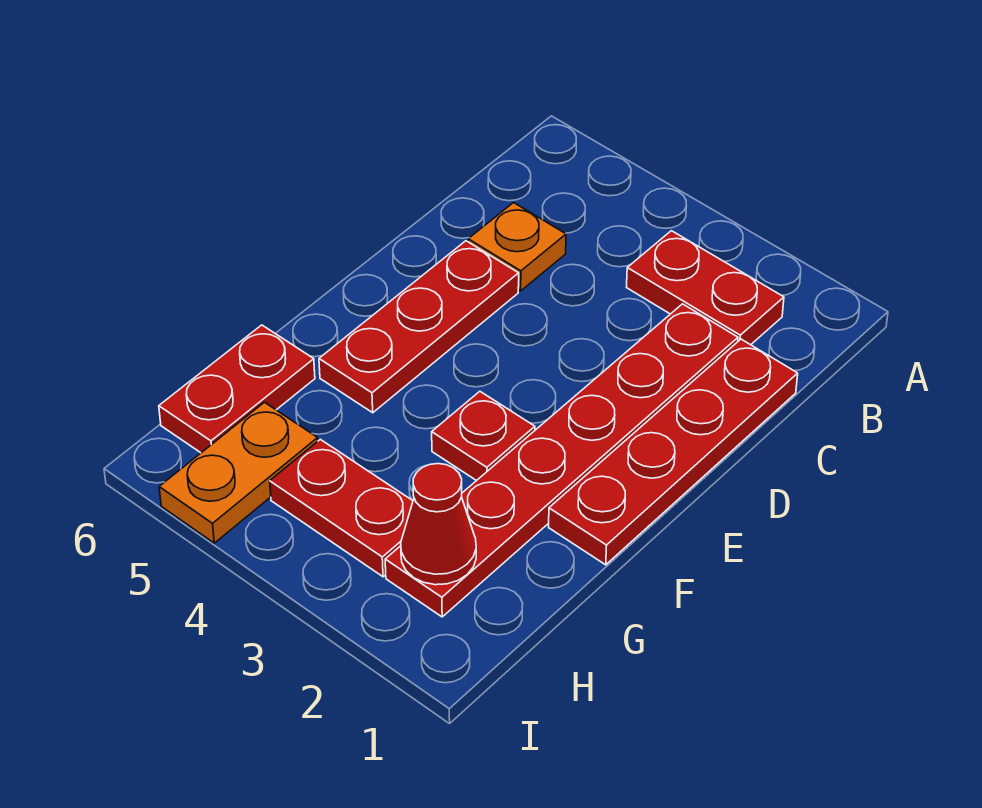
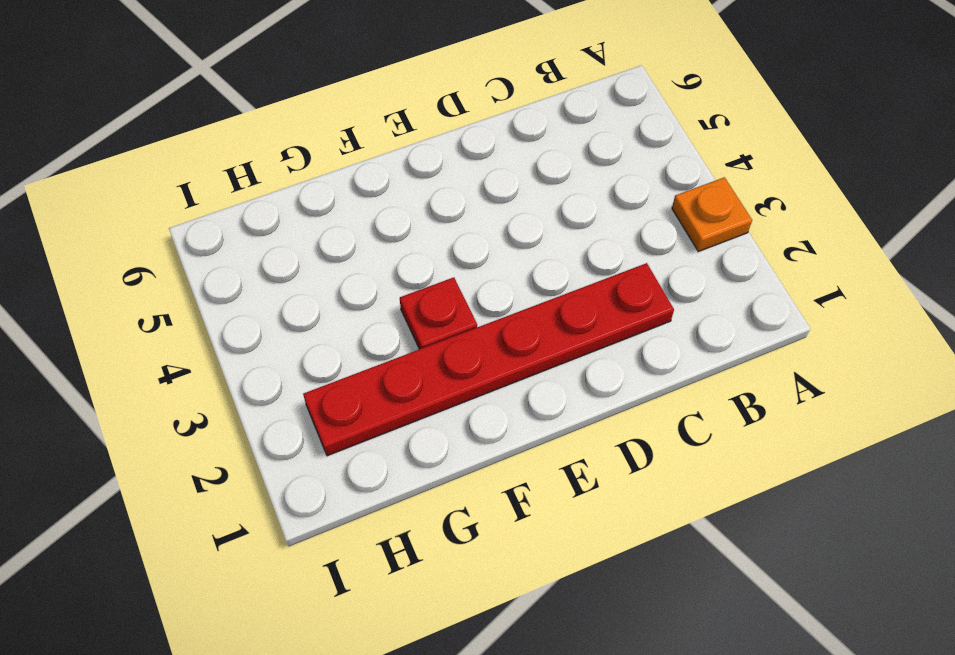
orange plate A3 level 1 -> orange plate C5 level 1
none -> red plate B2:B3 level 1
none -> red plate C1:F1 level 1

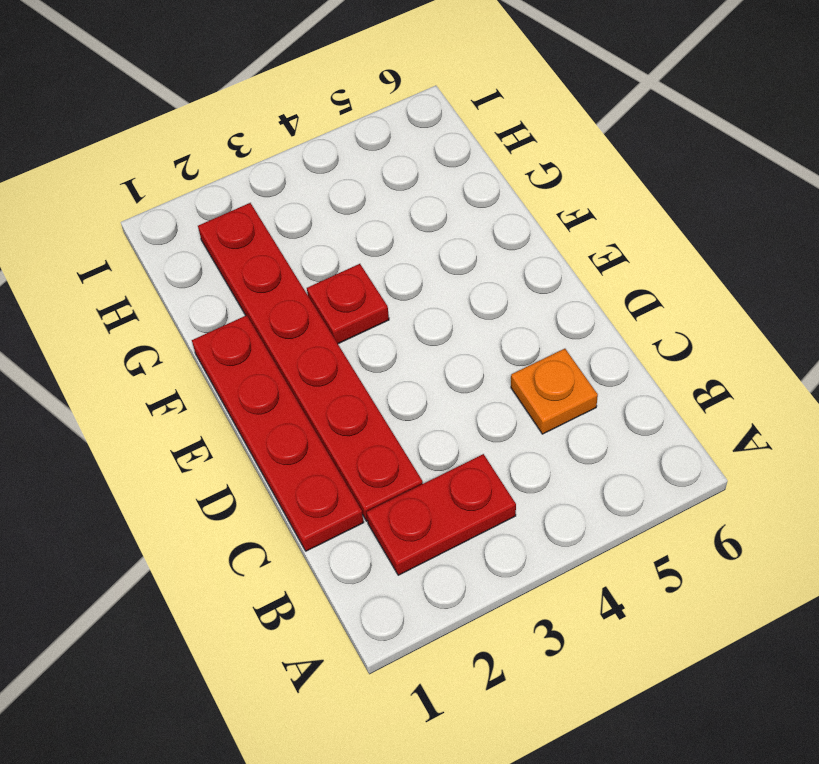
none -> red plate D5:F5 level 1
none -> red plate G6:H6 level 1

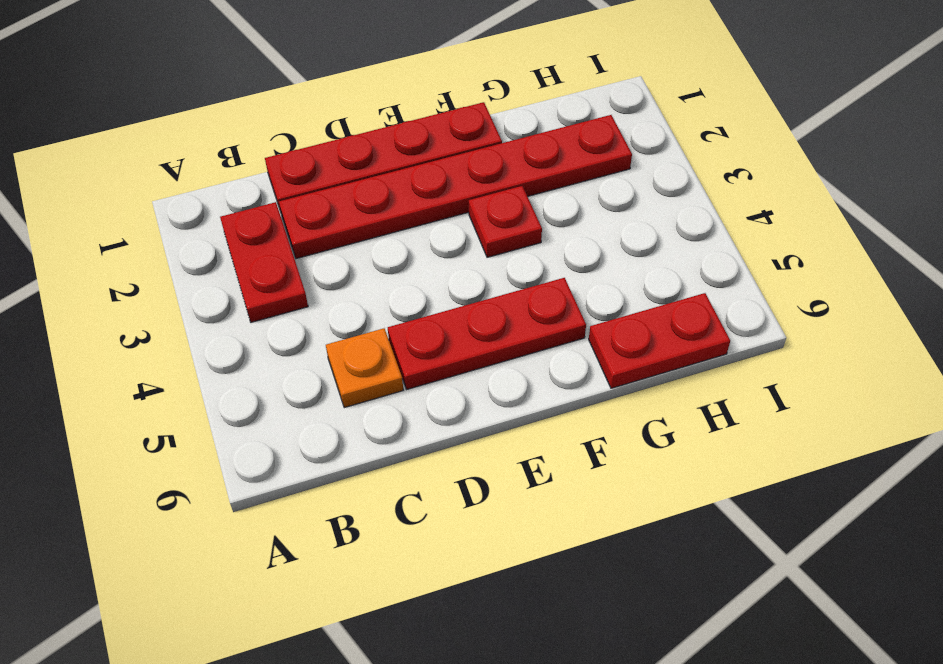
none -> red plate H3:H4 level 1
none -> orange plate H5:I5 level 1

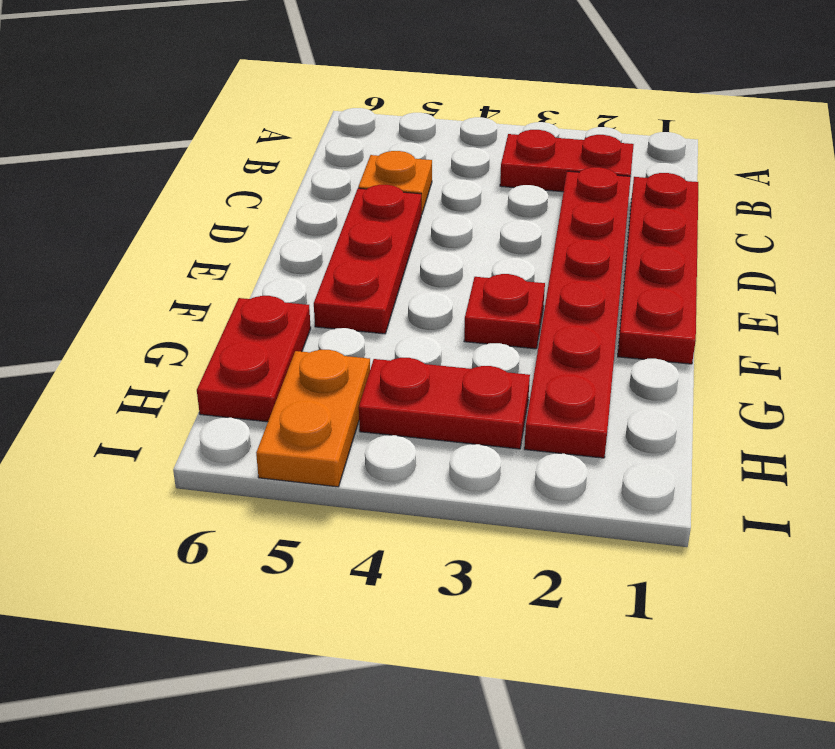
none -> red cone H2 level 2

